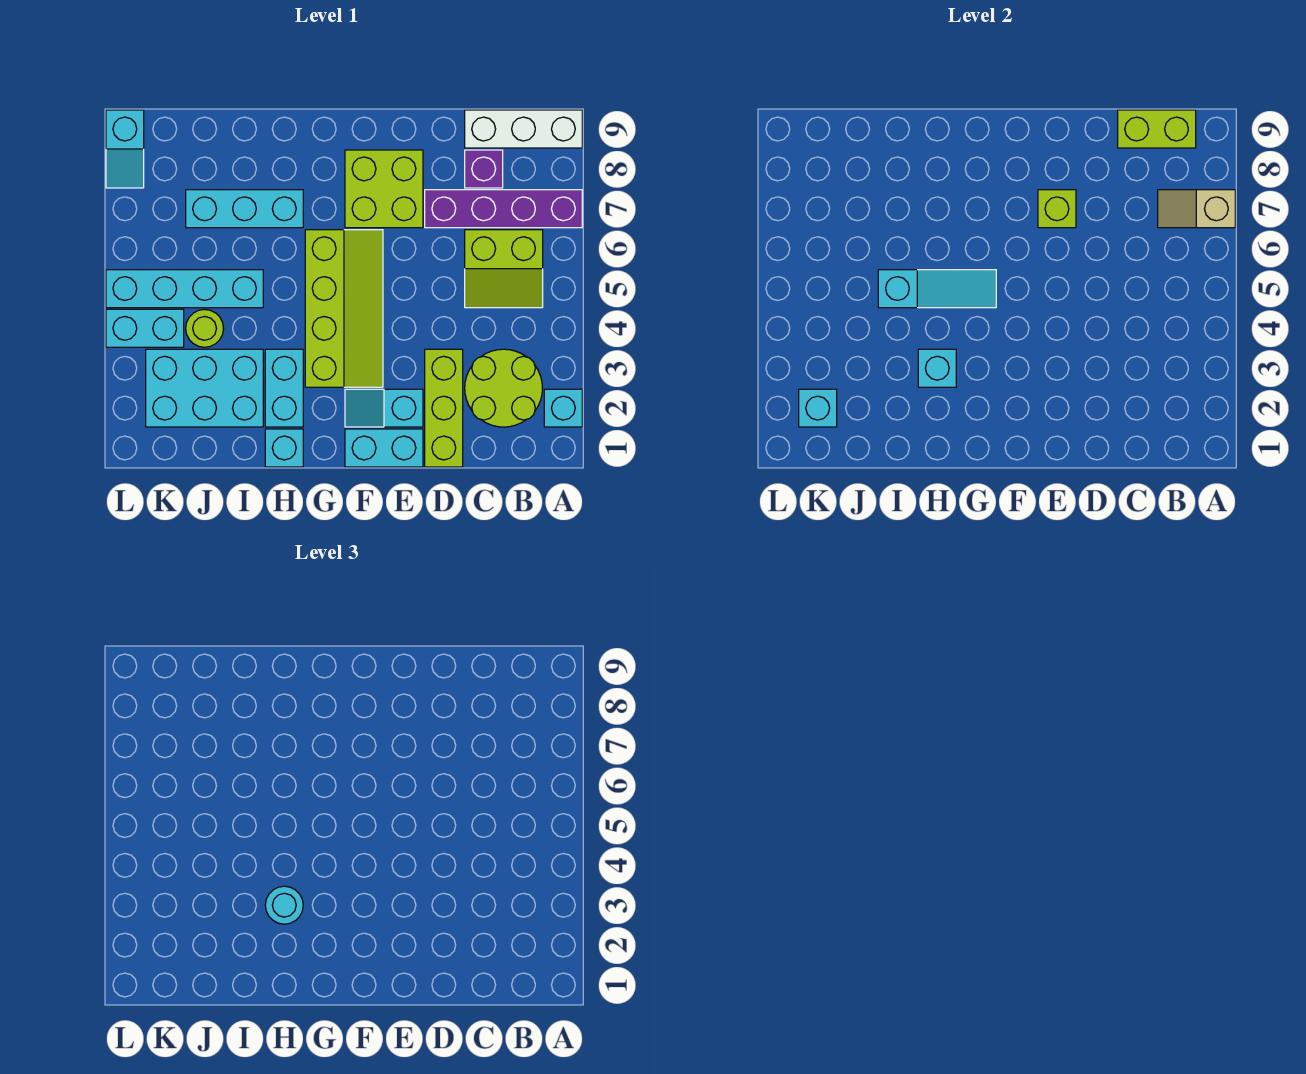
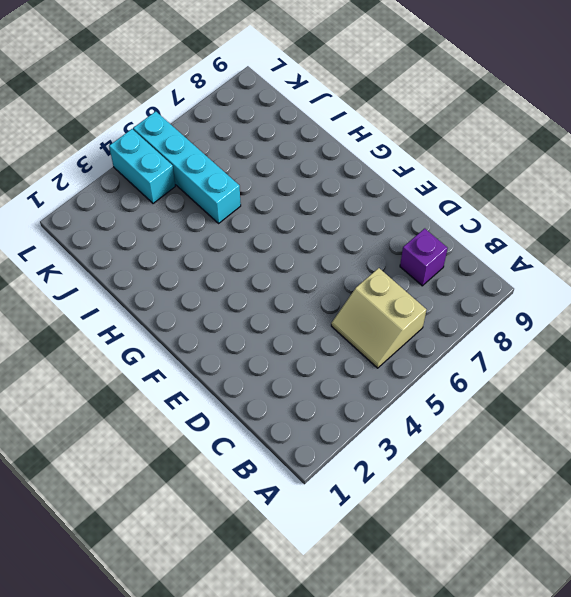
tan slope B5:C6 level 1 top 6 -> lime slope B5:C6 level 1 top 6
none -> cyan brick A2 level 1
none -> purple brick A7:D7 level 1
none -> white brick A9:C9 level 1

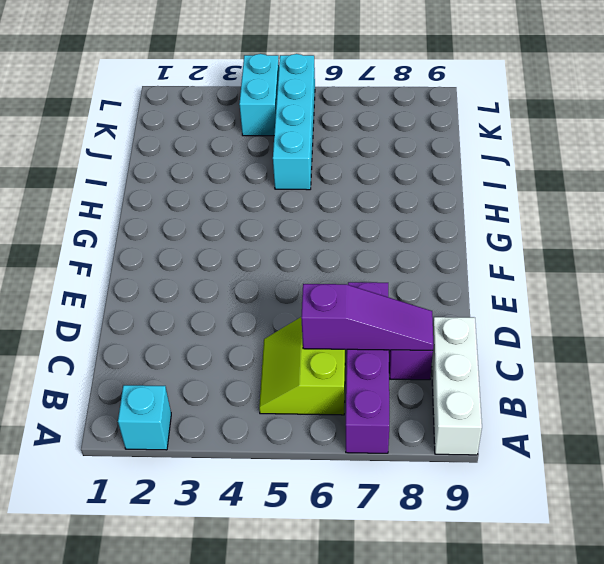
purple slope C6:C8 level 2 top 6 -> none
none -> lime round brick B2:C3 level 1
none -> lime brick D1:D3 level 1
none -> cyan brick E1:F1 level 1

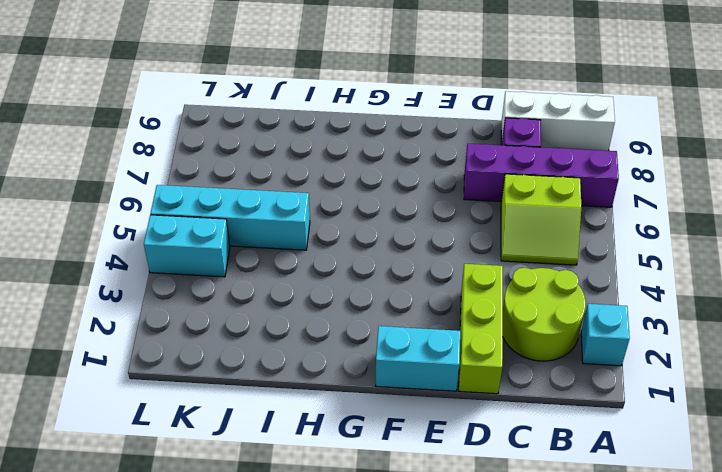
none -> cyan slope E2:F2 level 1 top E
none -> lime brick E7:F8 level 1
none -> lime slope F3:G6 level 1 top G

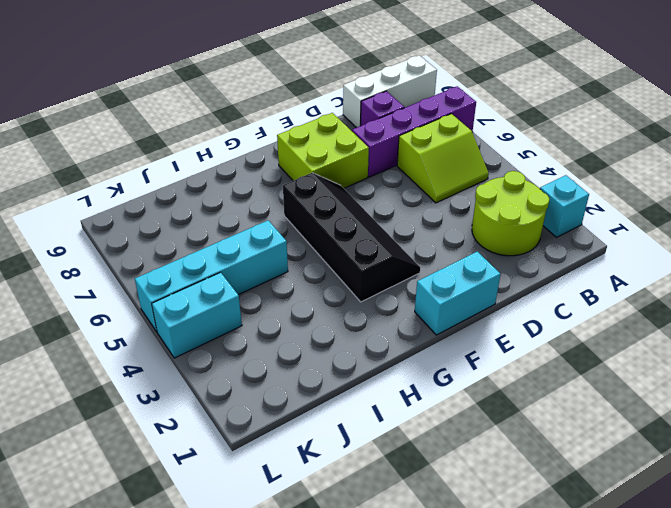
black slope F3:G6 level 1 top G -> lime slope F3:G6 level 1 top G
none -> lime brick D1:D3 level 1
none -> cyan slope E2:F2 level 1 top E
none -> cyan brick H1 level 1

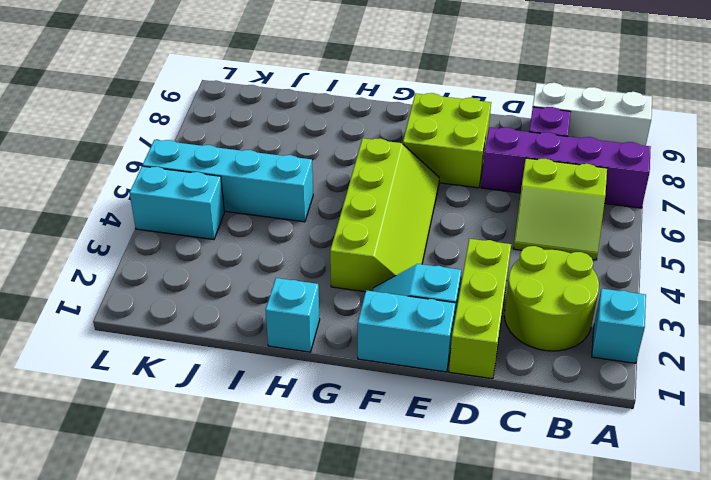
none -> cyan brick H2:H3 level 1
none -> cyan brick H7:J7 level 1
none -> cyan brick I2:K3 level 1

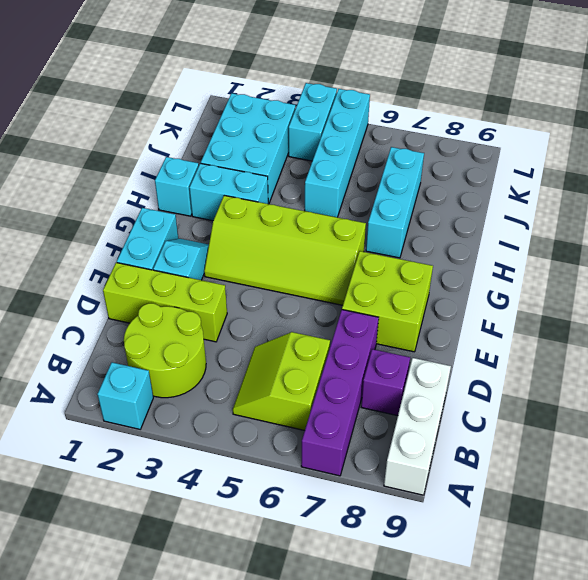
none -> lime round brick J4 level 1
none -> cyan slope L8:L9 level 1 top 9
none -> tan slope A7:B7 level 2 top A

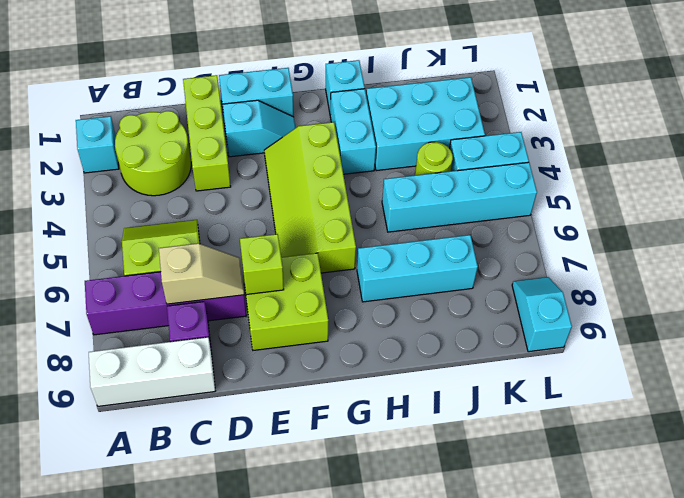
tan slope C7:D7 level 2 top C -> tan slope A7:B7 level 2 top A
none -> lime brick B9:C9 level 2
none -> cyan slope G5:I5 level 2 top I
none -> cyan brick H3 level 2

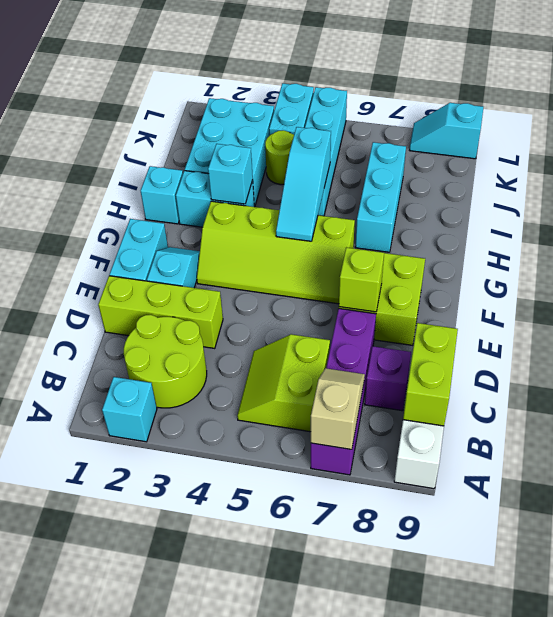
none -> cyan brick K2 level 2
none -> cyan round brick H3 level 3

